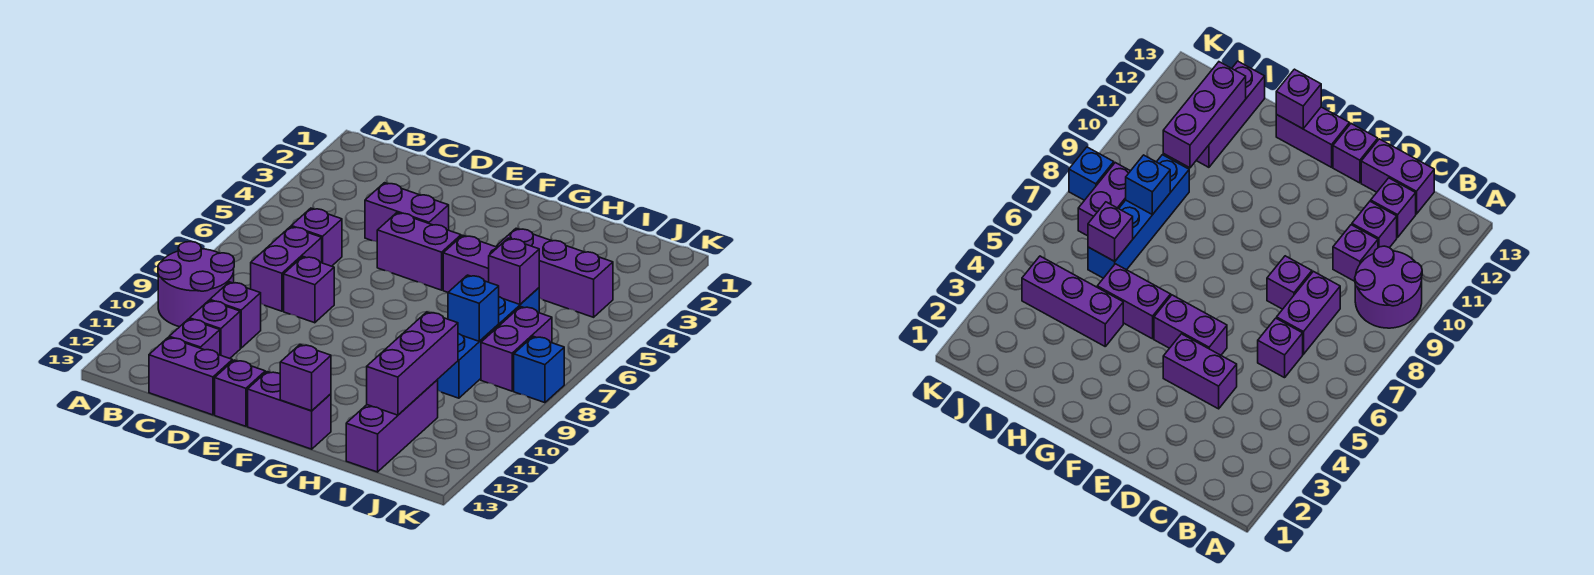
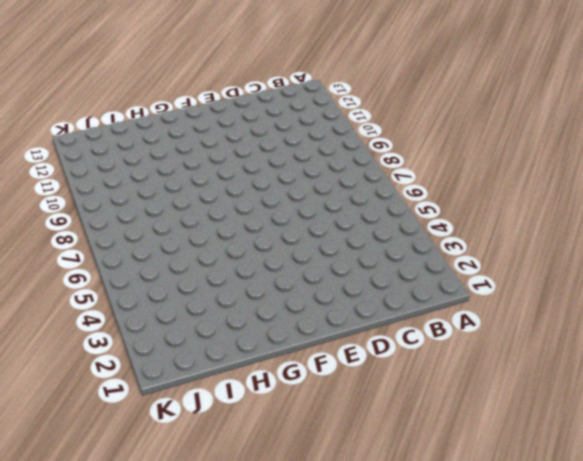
none -> purple round brick A9:B10 level 1
none -> purple brick C6 level 1
none -> purple brick C7:C8 level 1

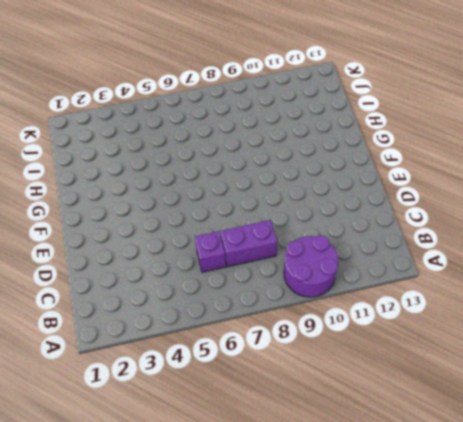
none -> purple brick C10 level 1
none -> purple brick C11 level 1
none -> purple brick C12 level 1

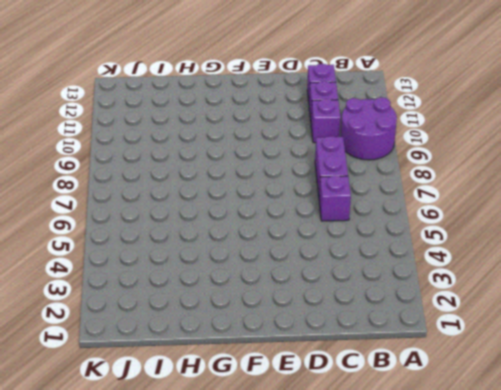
none -> purple brick C13:D13 level 1
none -> purple brick D4:E4 level 1
none -> purple brick D8 level 1

